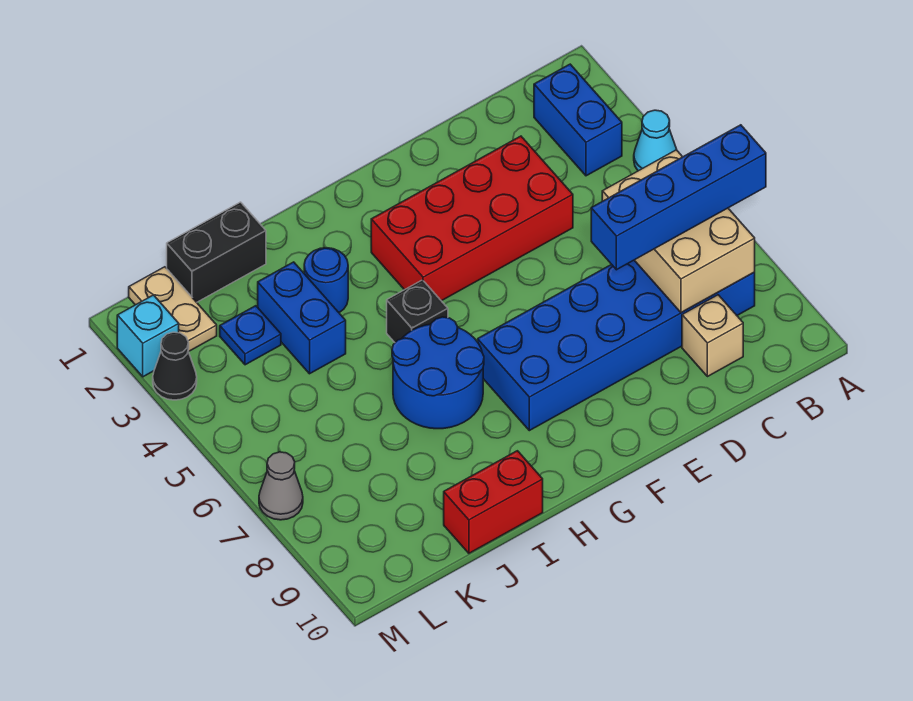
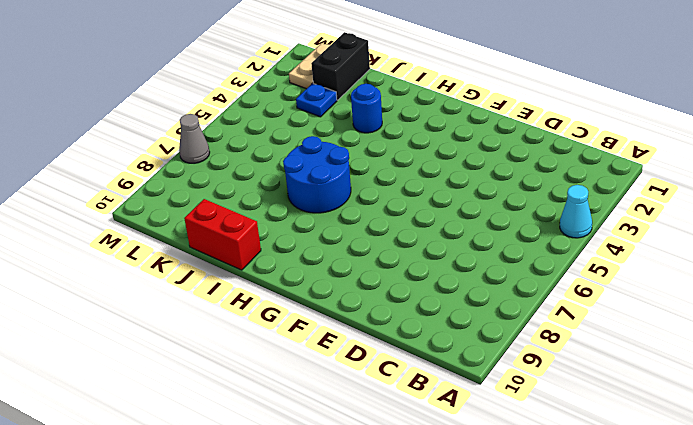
black brick K1:K2 level 1 -> black brick J1:K1 level 1
none -> blue brick B2:B3 level 1
none -> blue brick B7:G8 level 1
none -> tan brick C9 level 1

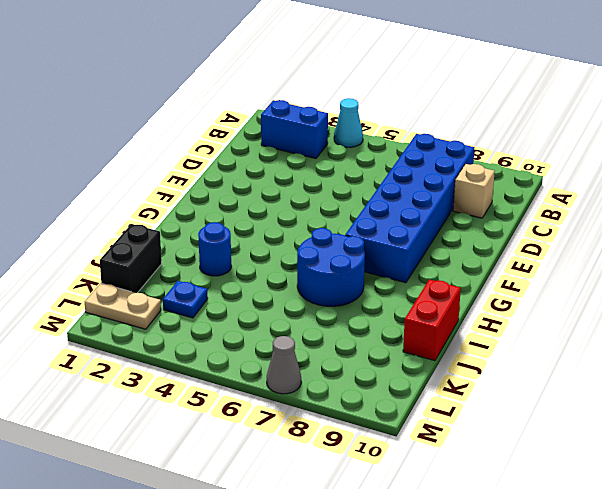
none -> red brick D3:G4 level 1
none -> black brick H5 level 1
none -> blue brick J3:J4 level 1

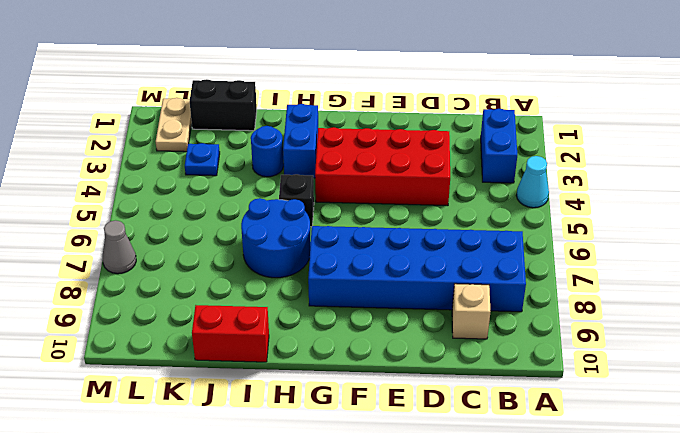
blue brick H2:H3 level 1 -> blue brick J3:J4 level 1
none -> cyan brick M2 level 1
none -> black cone M3 level 1
none -> tan brick B6:C8 level 2

